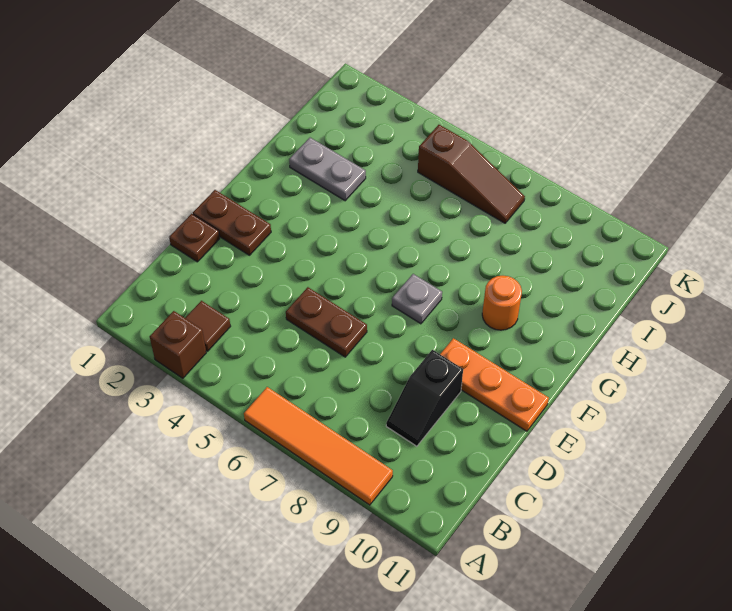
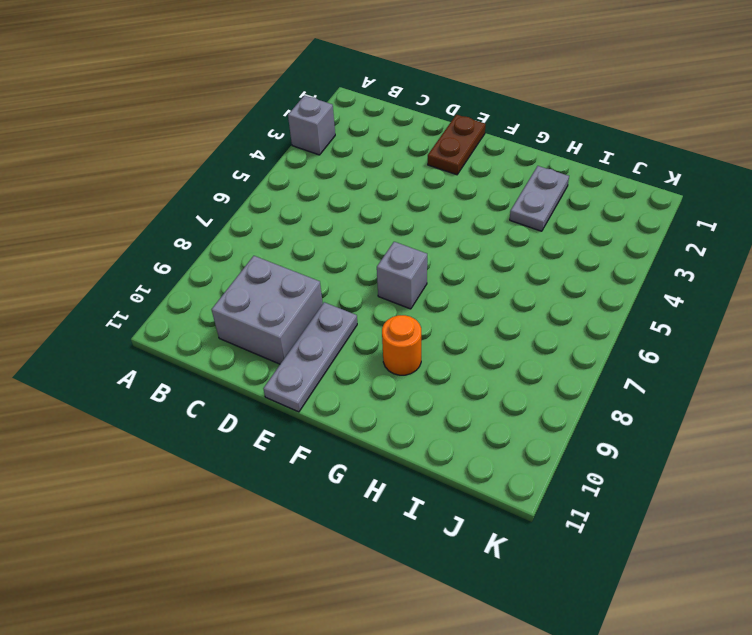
grey brick A3 level 1 -> brown brick A3 level 1
grey brick C9:D10 level 1 -> black slope C9:D9 level 1 top D
grey plate E9:E11 level 1 -> orange plate E9:E11 level 1
grey brick F7 level 1 -> grey plate F7 level 1
none -> orange tile A6:A9 level 1
none -> brown tile B3 level 1
none -> brown plate D1 level 1

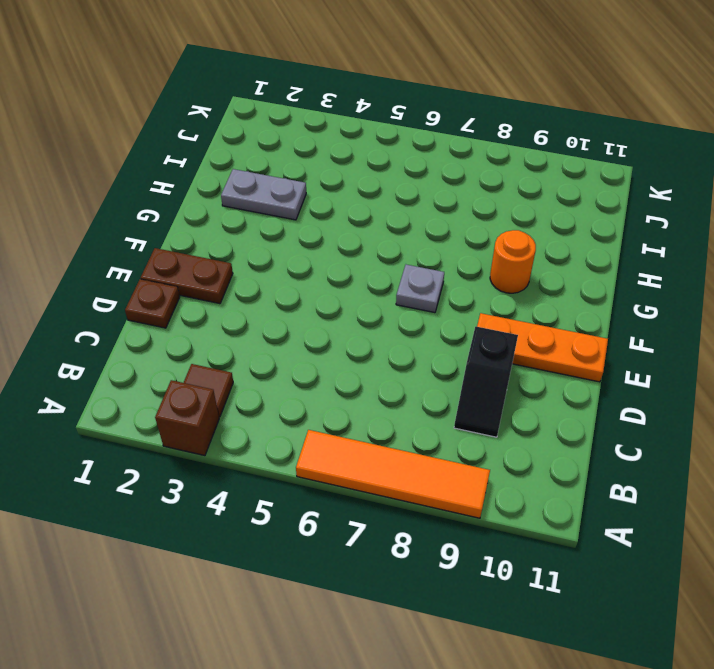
none -> brown plate D5:D6 level 1
none -> brown slope J5:J7 level 1 top 5

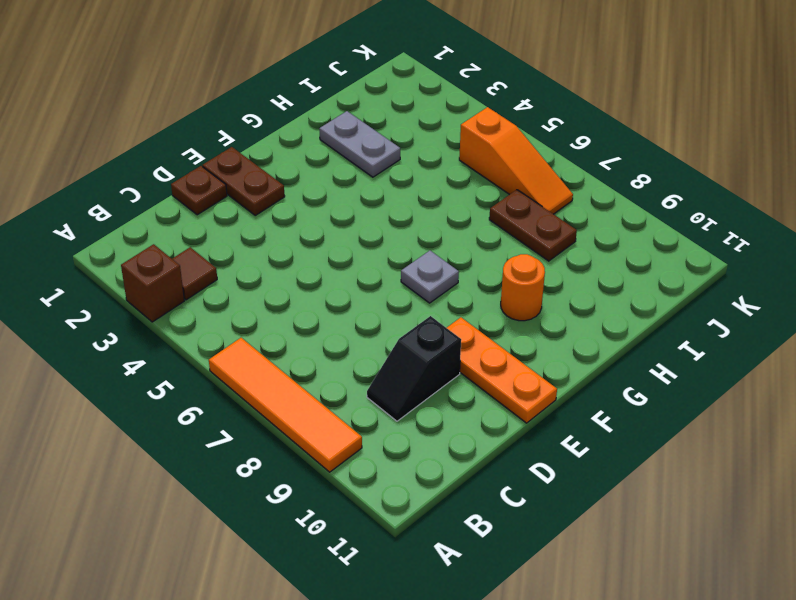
brown plate I7:I8 level 1 -> brown plate D5:D6 level 1
orange slope J5:J7 level 1 top 5 -> brown slope J5:J7 level 1 top 5

